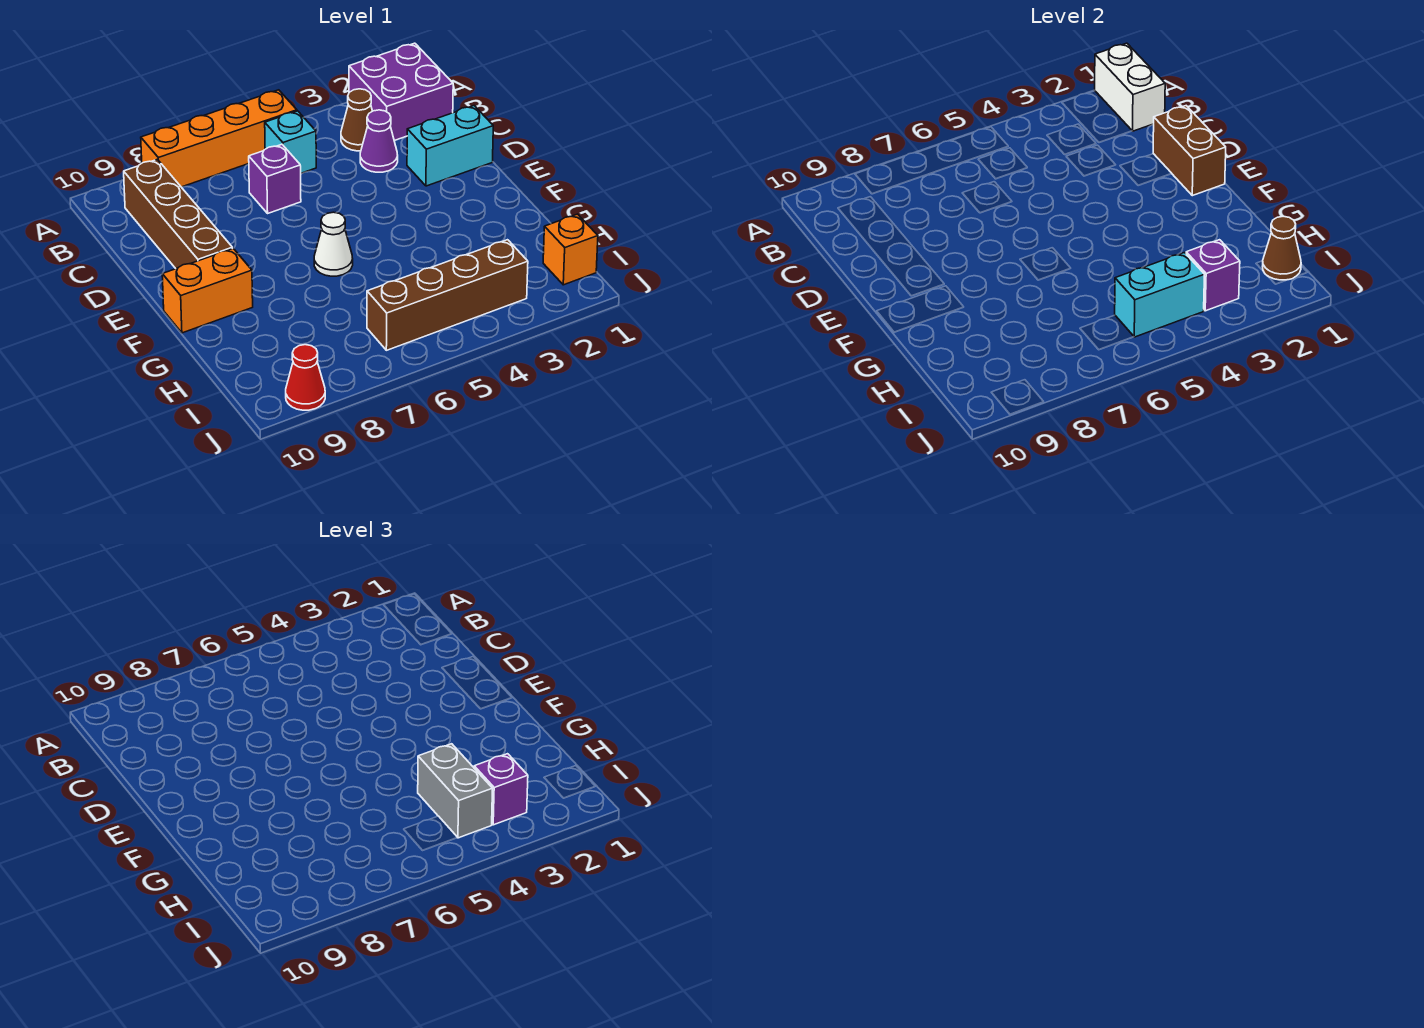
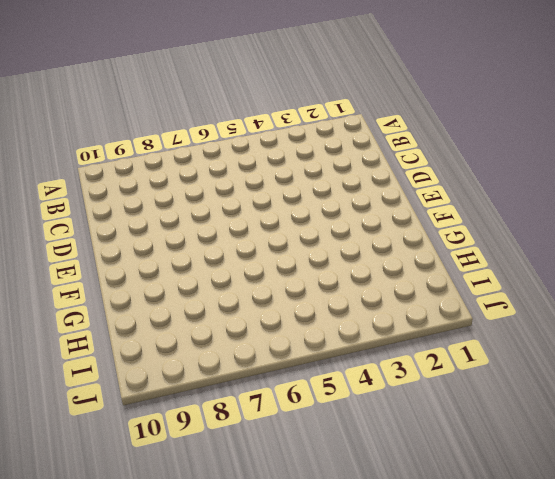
none -> purple brick A1:B2 level 1
none -> orange brick A5:A8 level 1
none -> brown cone B3 level 1

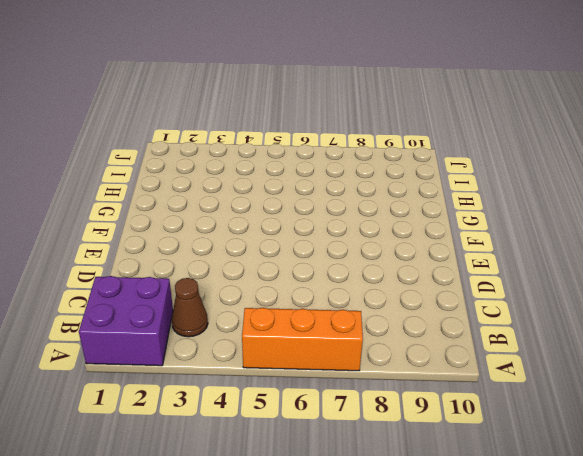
orange brick A5:A7 level 1 -> orange brick A5:A8 level 1
none -> cyan brick B5 level 1
none -> brown brick B9:E9 level 1
none -> purple cone C3 level 1

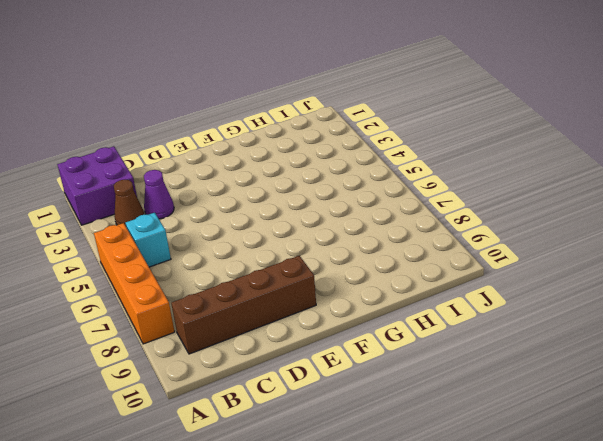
none -> purple brick C6 level 1
none -> cyan brick D1:D2 level 1
none -> white cone F6 level 1

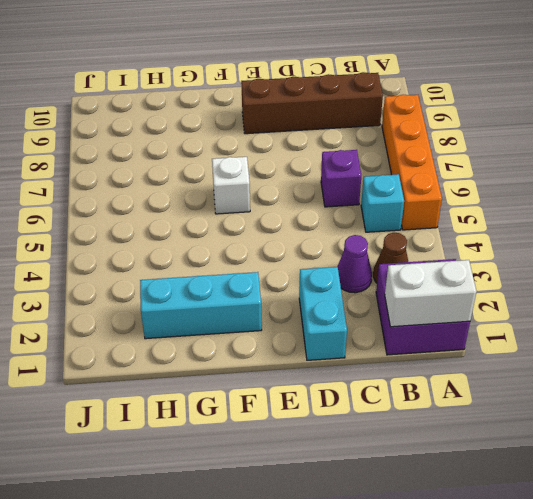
cyan brick F2:H2 level 1 -> none
white brick F6 level 1 -> white cone F6 level 1
none -> orange brick F9:F10 level 1
none -> orange brick I1 level 1
none -> brown brick I3:I6 level 1

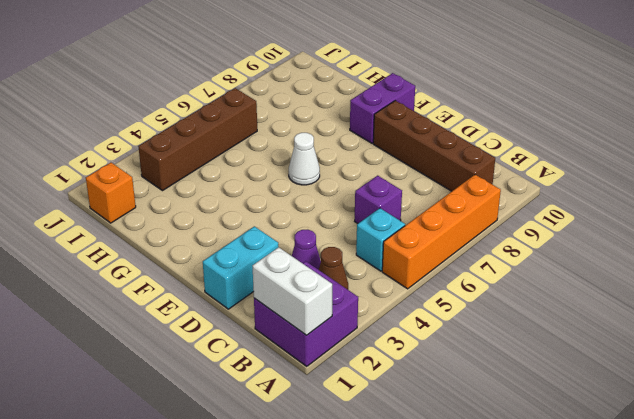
purple brick F9:F10 level 1 -> orange brick F9:F10 level 1
none -> red cone J9 level 1
none -> brown brick D1:E1 level 2
none -> brown cone I1 level 2

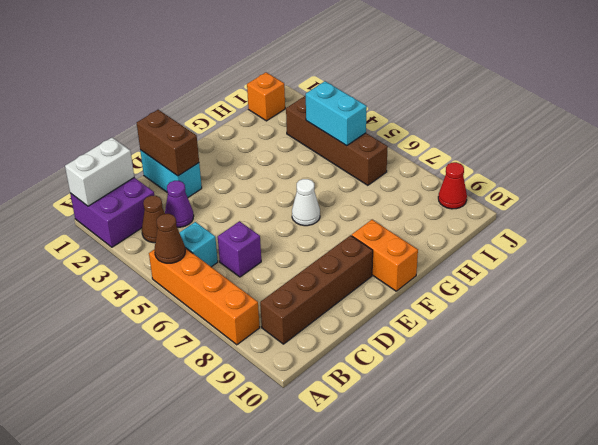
brown cone A5 level 2 -> brown cone I1 level 2
brown brick D1:D2 level 2 -> brown brick D1:E1 level 2
none -> purple brick I3 level 2
none -> grey brick H4:I4 level 3
none -> purple brick I3 level 3

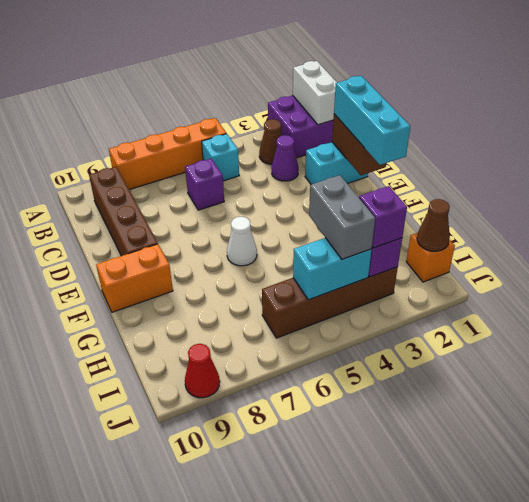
cyan brick D1:F1 level 3 -> none

